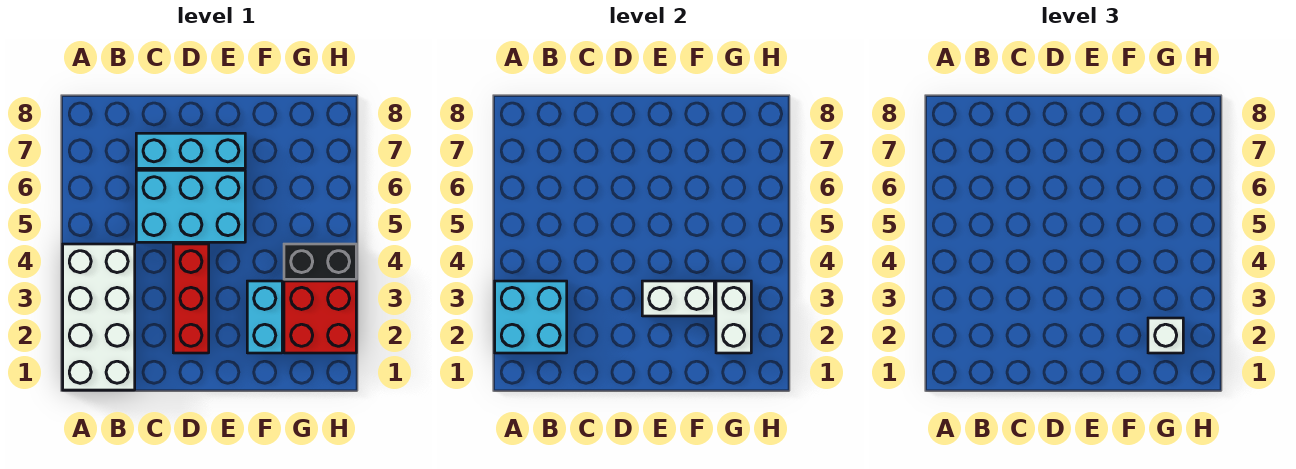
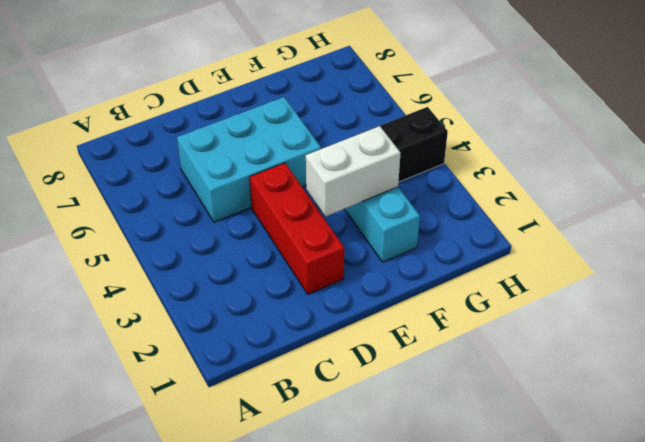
none -> white brick A1:B4 level 1
none -> cyan brick C7:E7 level 1

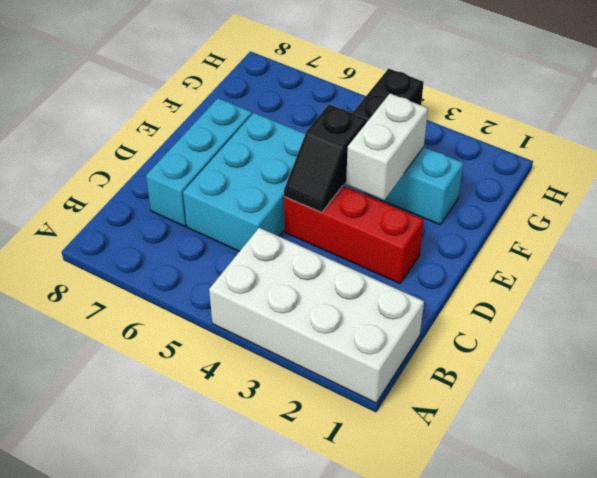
black slope D4:E4 level 2 top E -> none
none -> red brick G2:H3 level 1
none -> cyan brick A2:B3 level 2

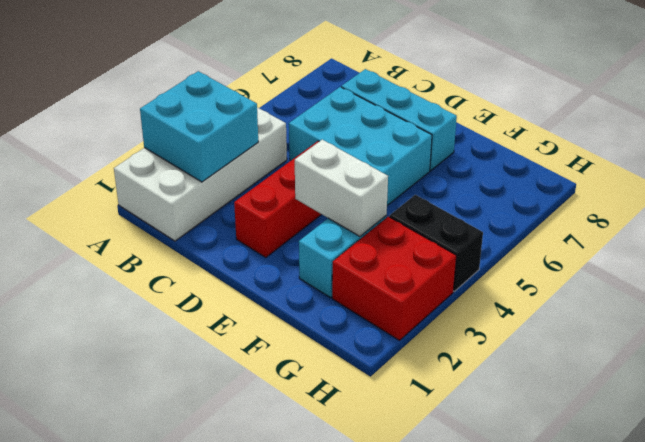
none -> white brick G2:G3 level 2
none -> white brick G2 level 3

